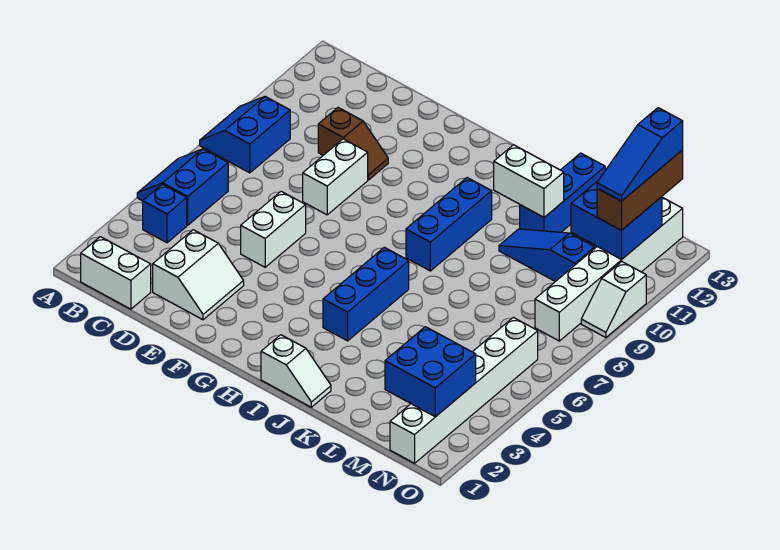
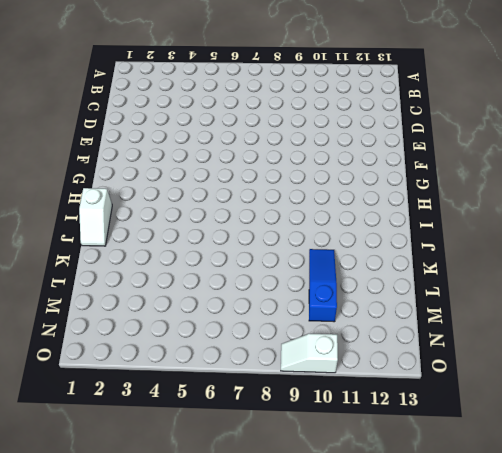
none -> blue slope A5:B6 level 1 top B
none -> blue slope A8:B9 level 1 top B
none -> white brick B1:C1 level 1

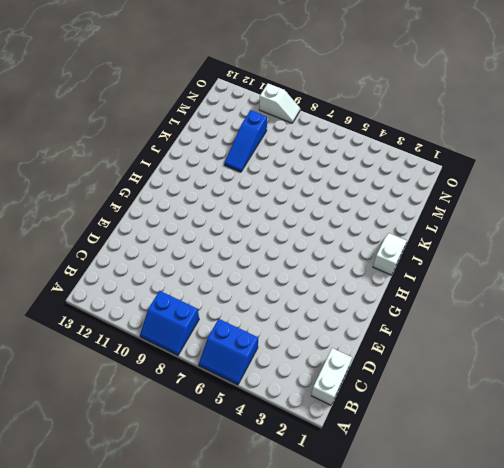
none -> blue brick B4 level 1
none -> white slope D2:E3 level 1 top D
none -> brown slope D10:E10 level 1 top D

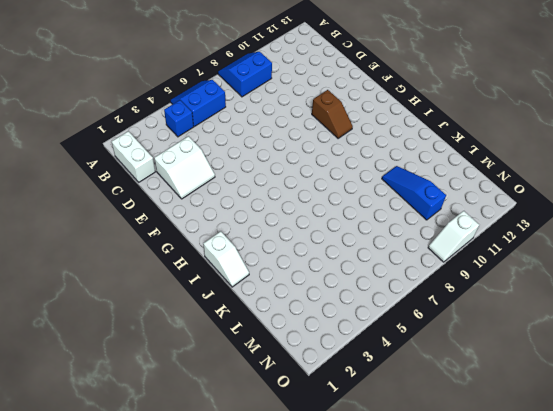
brown slope F10:G10 level 1 top F -> brown slope D10:E10 level 1 top D
none -> white brick E5:E6 level 1
none -> white brick E8:E9 level 1
none -> blue brick I4:I6 level 1

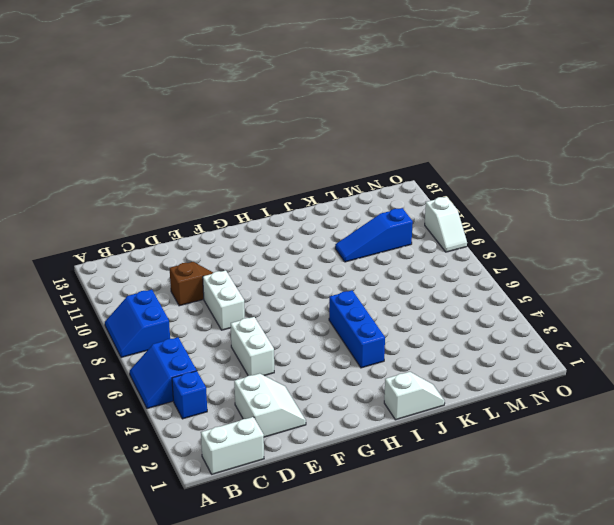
none -> blue brick I8:I10 level 1
none -> blue brick K11:K13 level 1
none -> white brick N1:N6 level 1

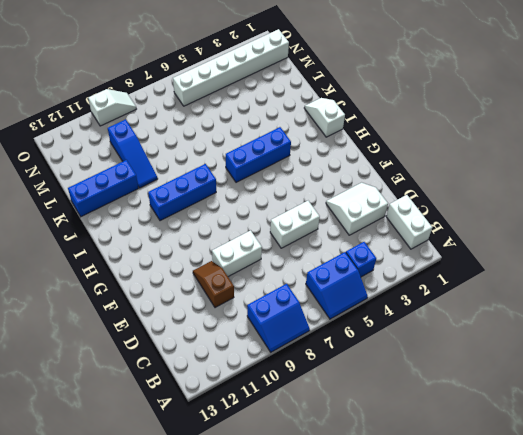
none -> white brick N8:N13 level 1
none -> white brick J11:K11 level 2
none -> blue brick M2:N3 level 2

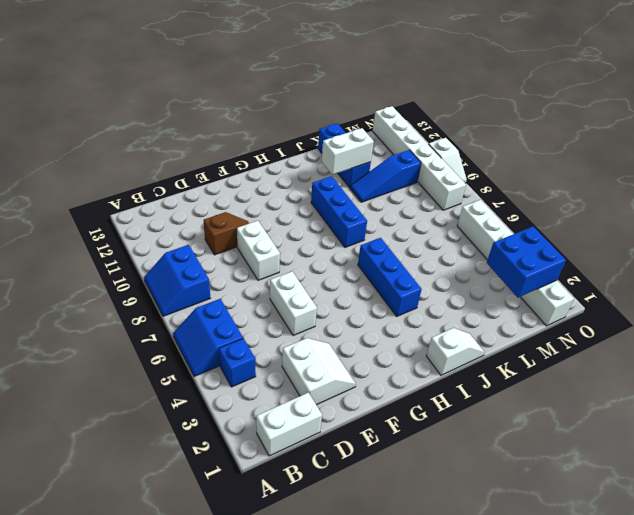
none -> blue brick M11:N12 level 2
none -> brown brick N11:N13 level 3
none -> blue slope N11:N13 level 4 top 13

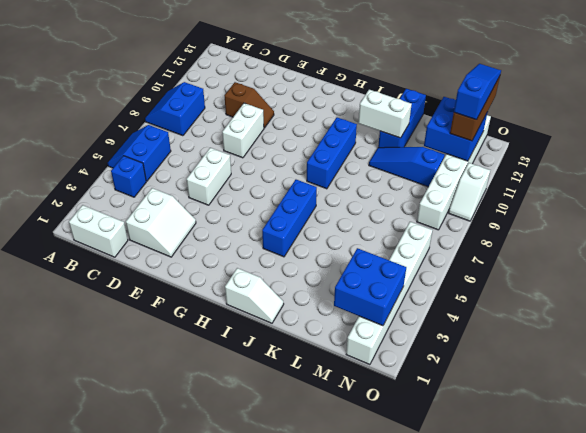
blue slope N11:N13 level 4 top 11 -> blue slope N11:N13 level 4 top 13

